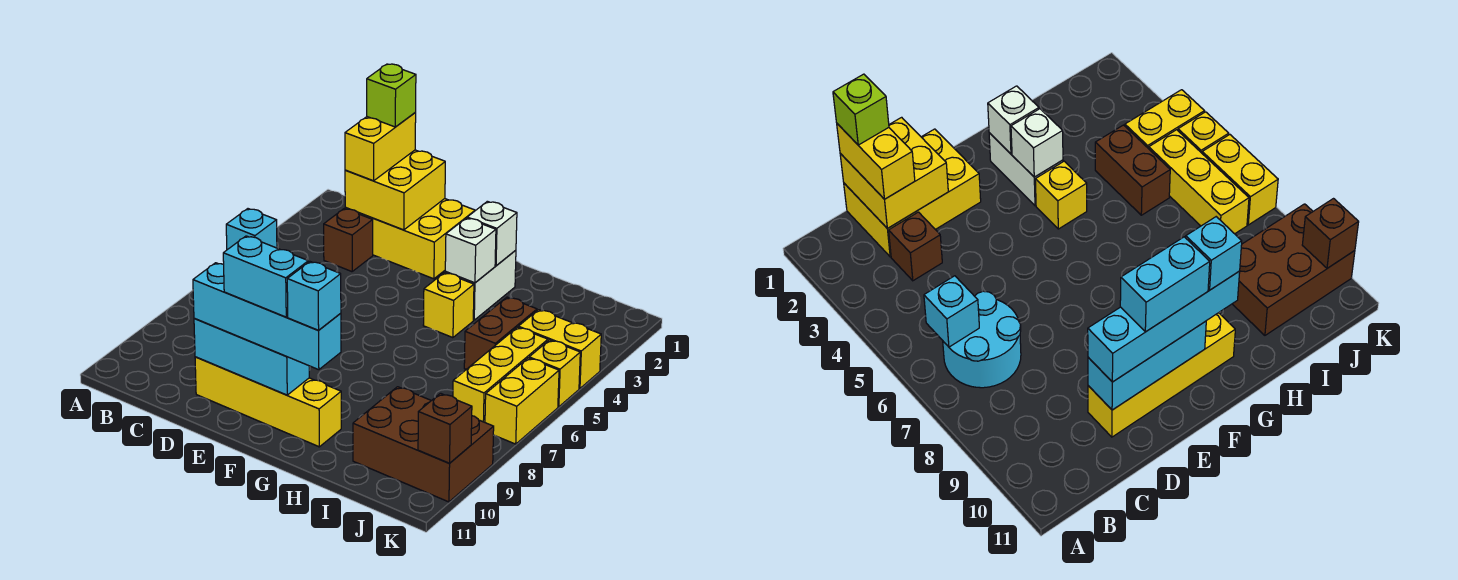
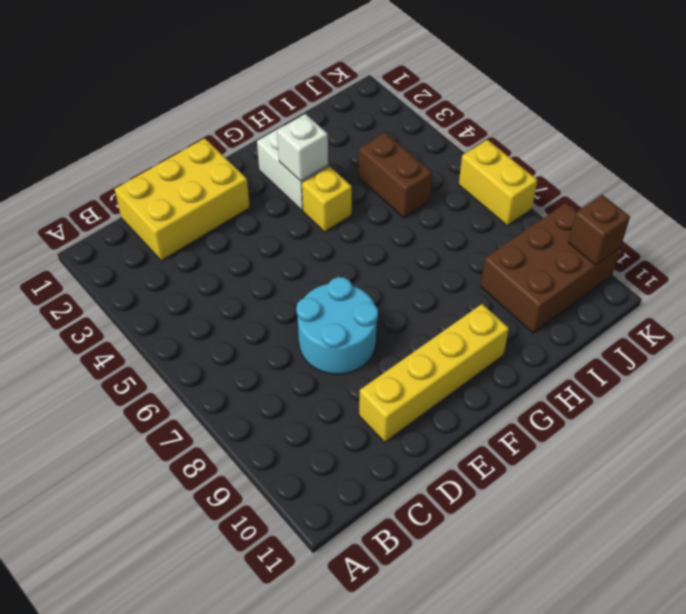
cyan round brick D7:E8 level 1 -> cyan round brick B6:C7 level 1
none -> brown brick C3 level 1
none -> yellow brick J4:K4 level 1
none -> yellow brick J5:J7 level 1

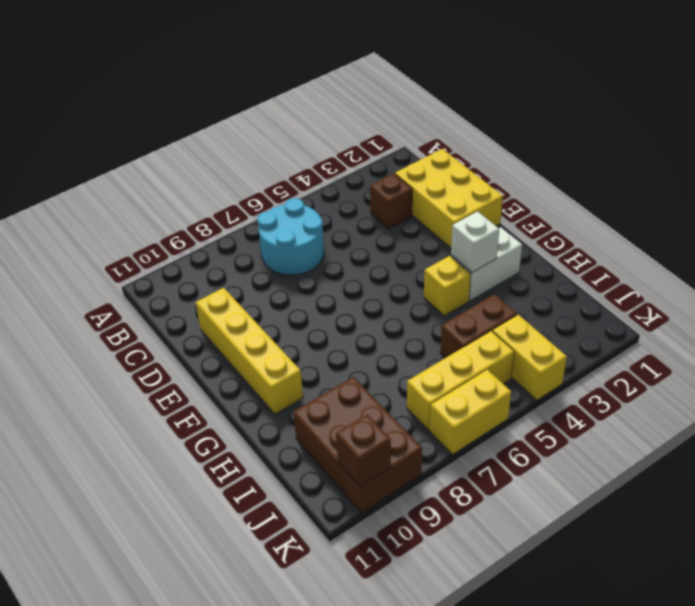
none -> yellow brick K5 level 1
none -> cyan brick B6 level 2
none -> yellow brick C1:D2 level 2

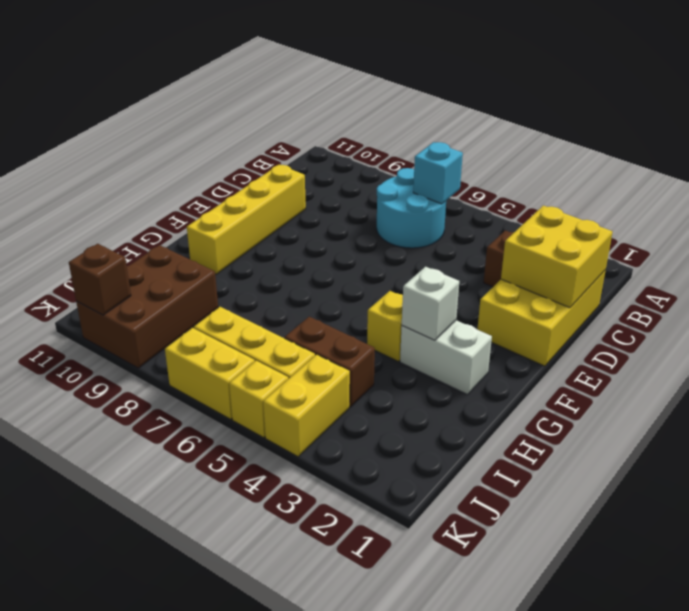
none -> cyan brick D10:F10 level 2
none -> white brick G2 level 2
none -> yellow brick C1:C2 level 3

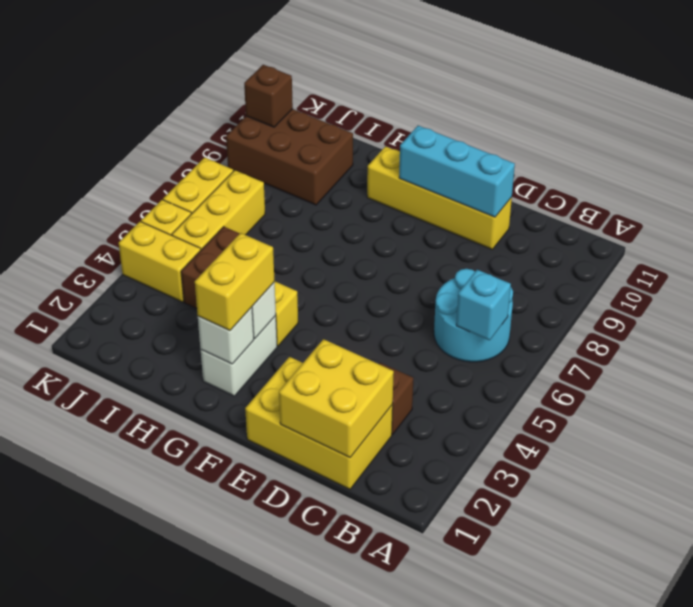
yellow brick G2:G3 level 3 -> yellow brick C1:C2 level 3
none -> cyan brick D10:G10 level 3
none -> lime brick C1 level 4
none -> cyan brick E10:F10 level 4

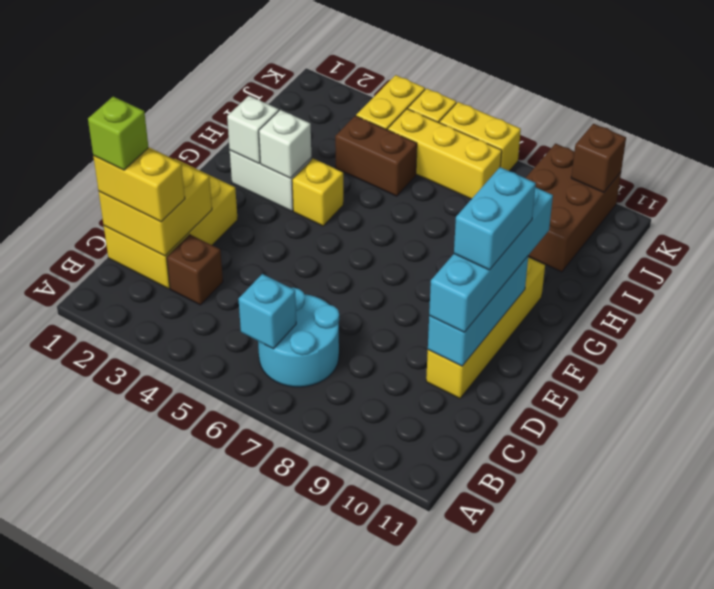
none -> cyan brick G10 level 4

